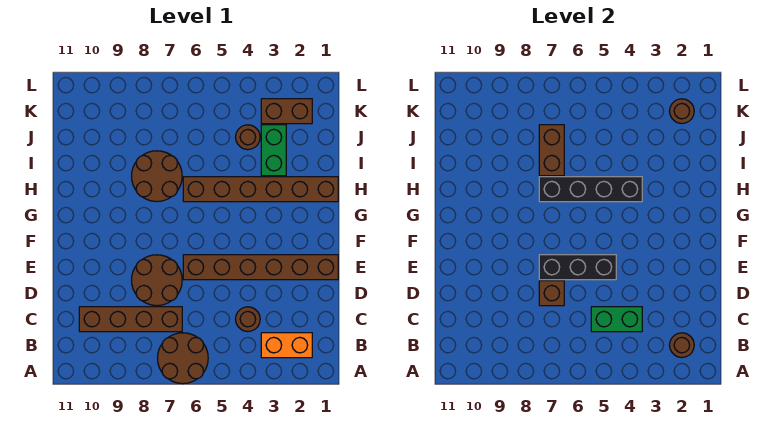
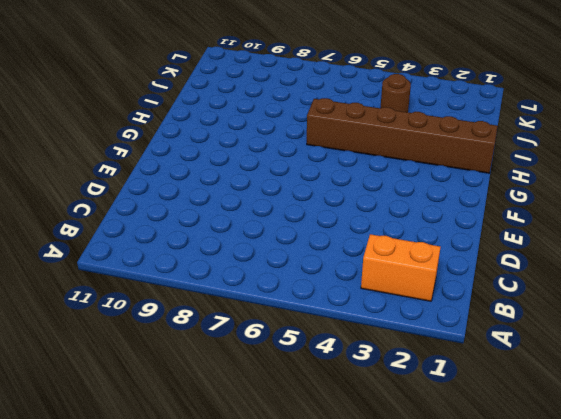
none -> brown round brick A6:B7 level 1
none -> brown round brick C4 level 1
none -> brown brick C7:C10 level 1

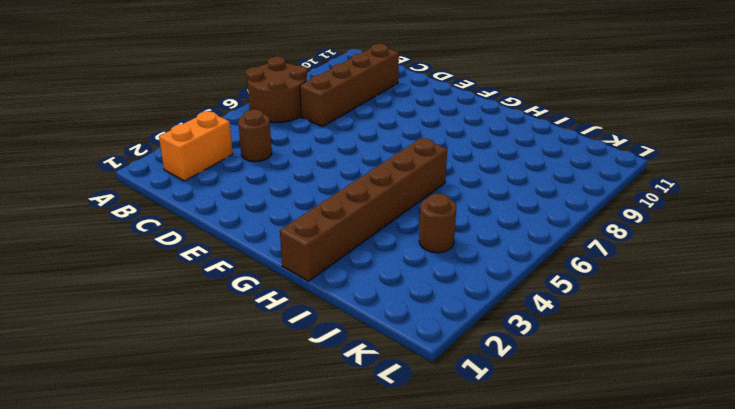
none -> brown round brick D7:E8 level 1
none -> brown brick E1:E6 level 1
none -> brown round brick H7:I8 level 1

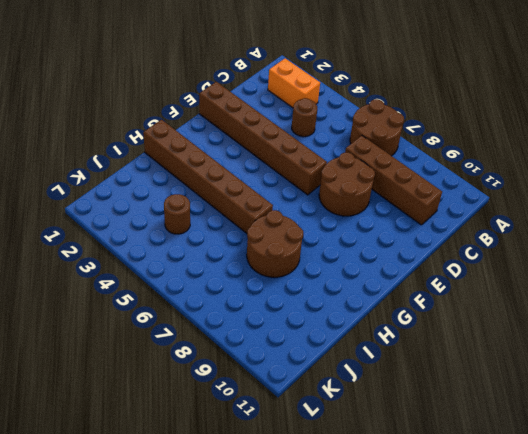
none -> green brick I3:J3 level 1
none -> brown brick K2:K3 level 1
none -> brown round brick B2 level 2

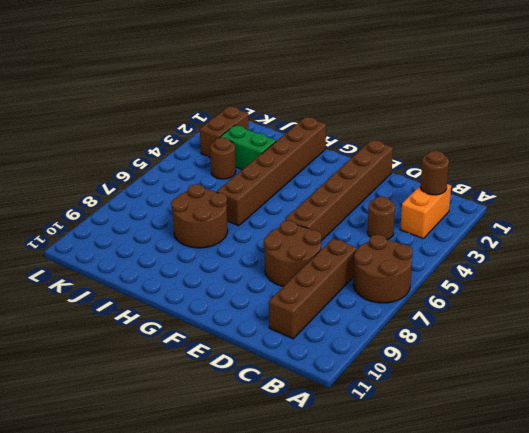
none -> green brick C4:C5 level 2
none -> brown brick D7 level 2
none -> black brick E5:E7 level 2

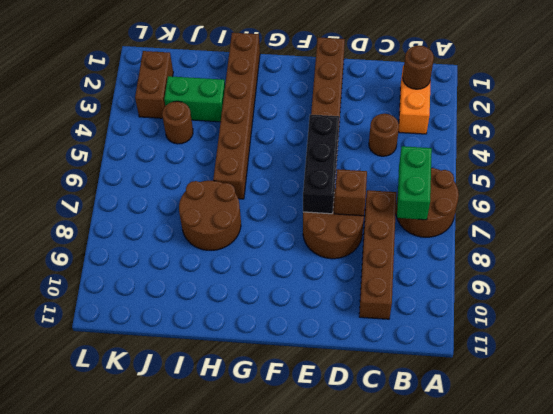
green brick B6:B7 level 2 -> green brick C4:C5 level 2
none -> black brick H4:H7 level 2
none -> brown brick I7:J7 level 2
none -> brown round brick K2 level 2

